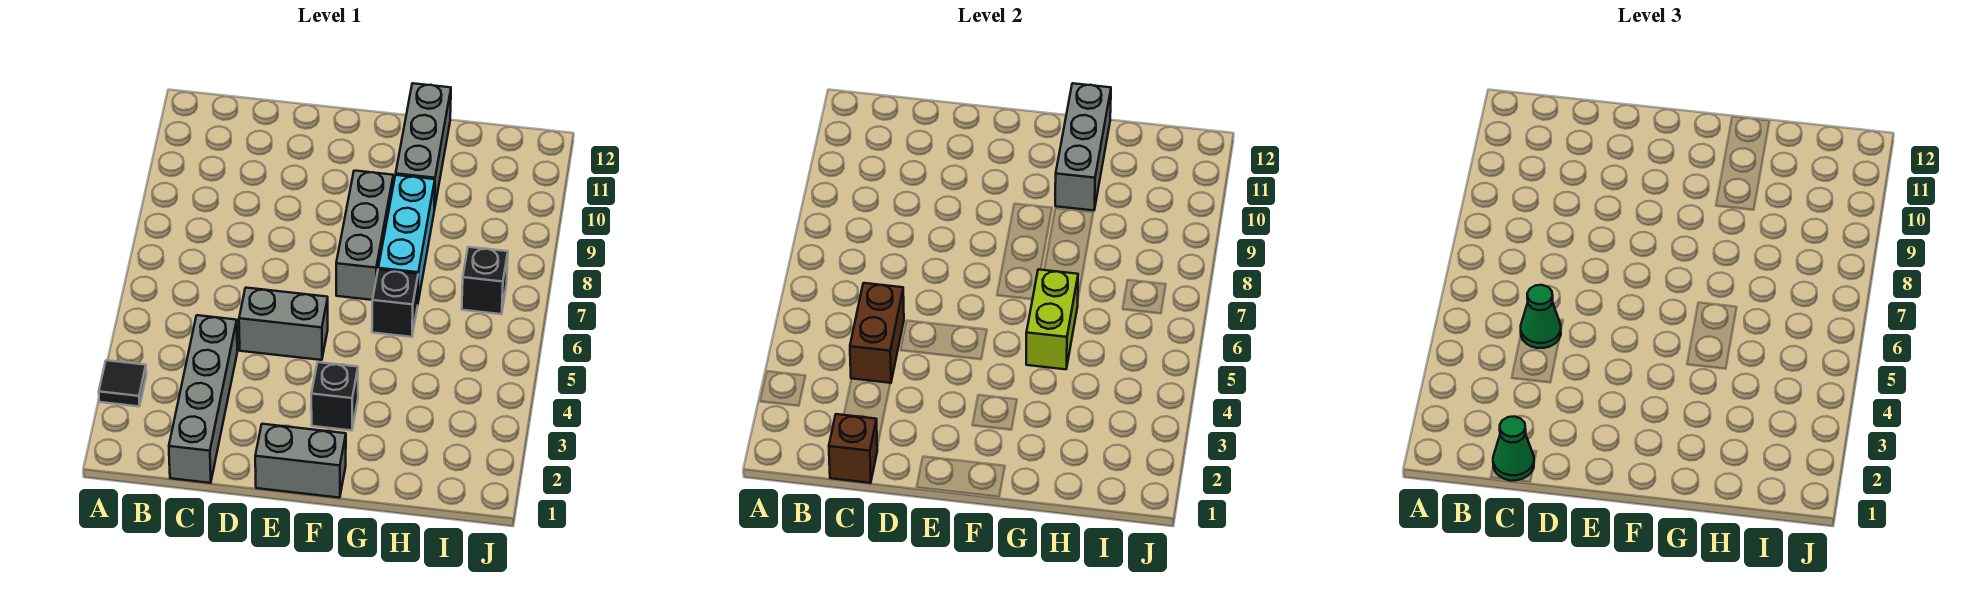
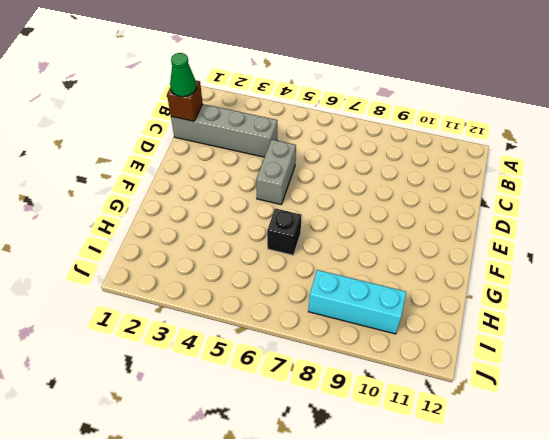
cyan brick I8:I10 level 1 -> cyan brick G7:G9 level 1
none -> black tile A3 level 1
none -> grey brick E1:F1 level 1
none -> black brick F3 level 1

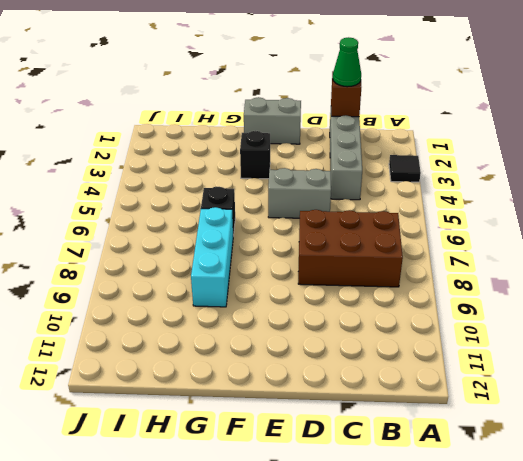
brown brick B7:D8 level 1 -> none
none -> grey brick F7:F9 level 1
none -> grey brick G10:G12 level 1
none -> black brick I7 level 1

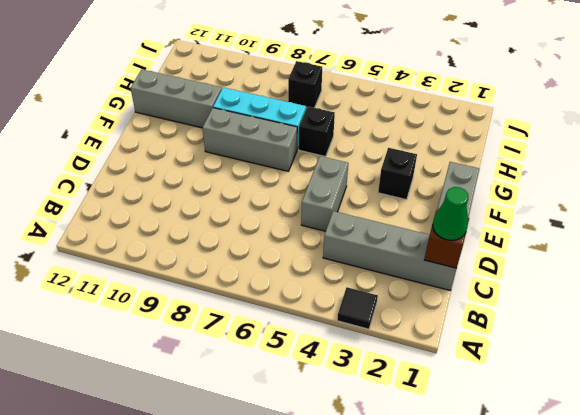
none -> brown brick C4:C5 level 2
none -> lime brick G5:G6 level 2
none -> grey brick G10:G12 level 2

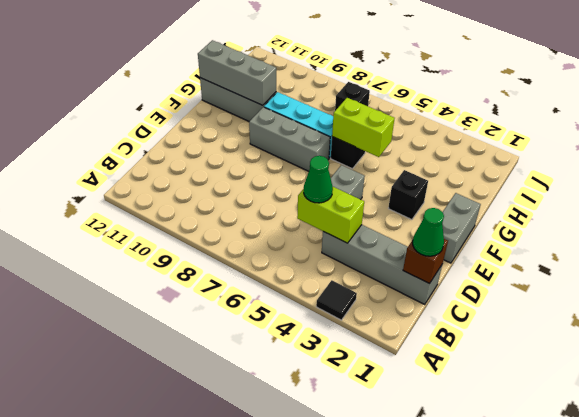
lime brick C4:C5 level 2 -> brown brick C4:C5 level 2

